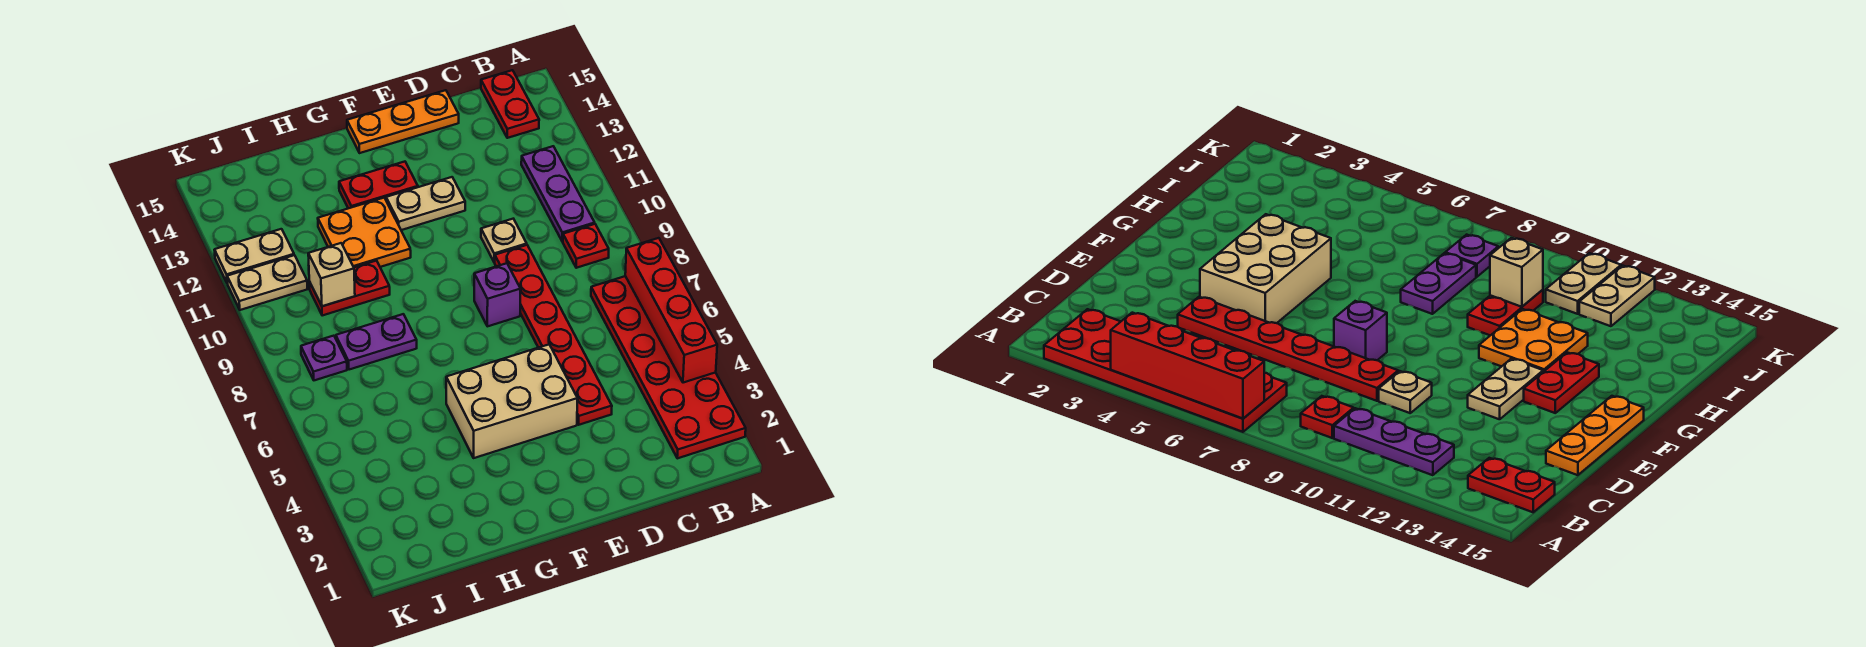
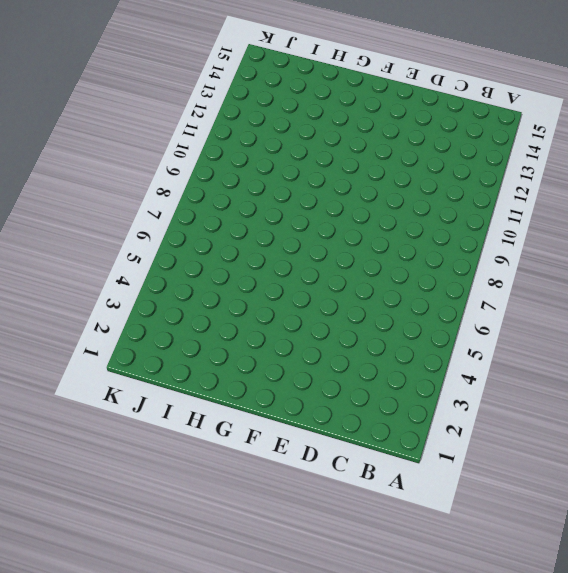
none -> red plate A2:B7 level 1
none -> red plate B9 level 1
none -> purple plate B10:B12 level 1

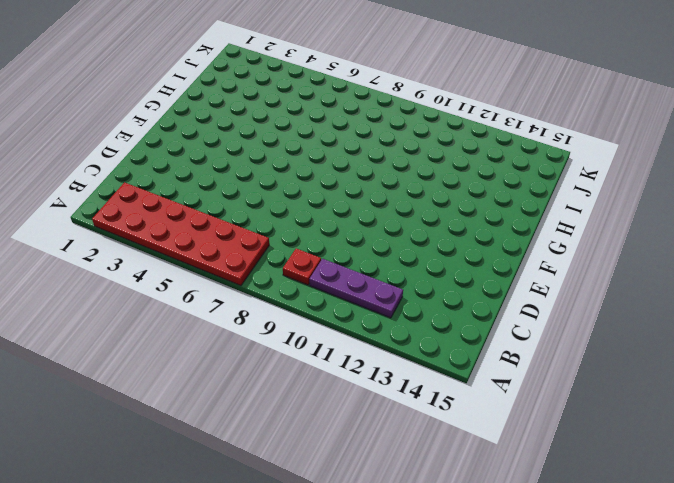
none -> red plate B14:B15 level 1
none -> red plate D4:D9 level 1
none -> tan plate D10 level 1

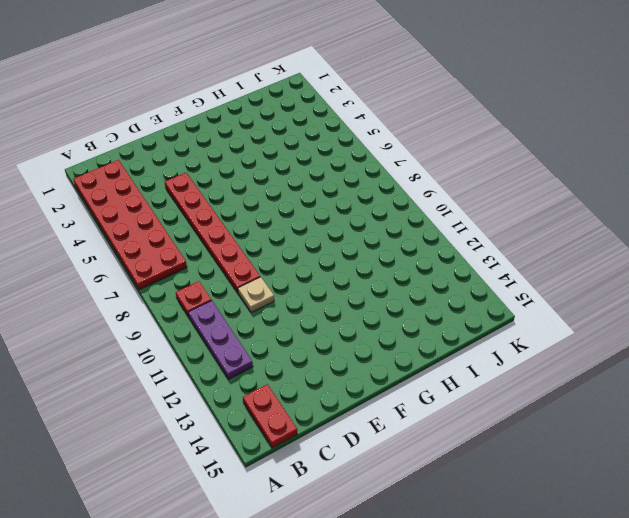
none -> orange plate D15:F15 level 1
none -> tan brick E4:G5 level 1
none -> purple brick E8 level 1

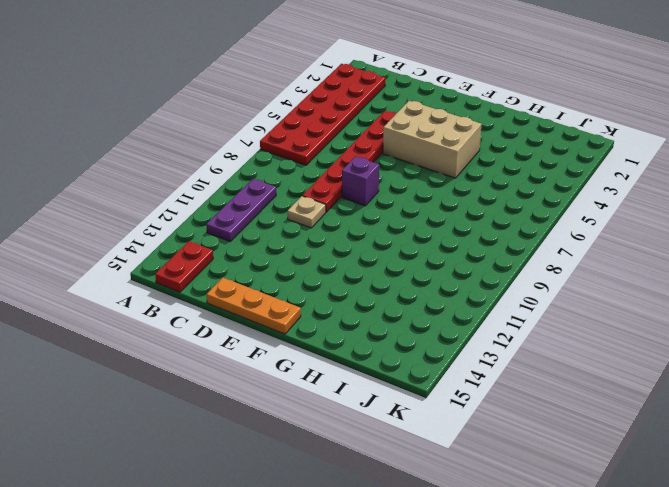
none -> red plate B9 level 1
none -> tan plate E12:F12 level 1
none -> red plate F13:G13 level 1

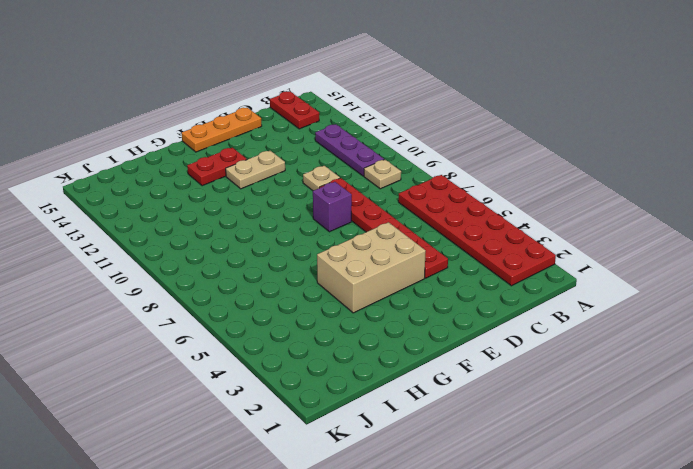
tan plate B9 level 1 -> red plate B9 level 1
none -> orange plate G11:H12 level 1
none -> purple plate H8:I8 level 1
none -> red plate H10:I10 level 1

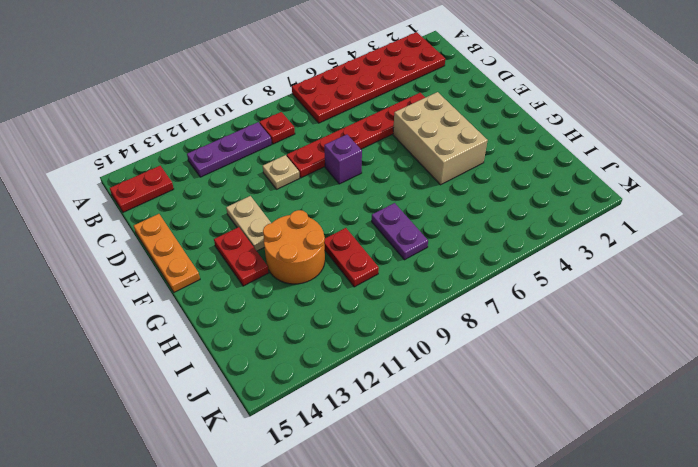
orange round brick G11:H12 level 1 -> orange plate G11:H12 level 1
none -> purple plate J8 level 1
none -> tan plate J11:K11 level 1
none -> tan plate J12:K12 level 1

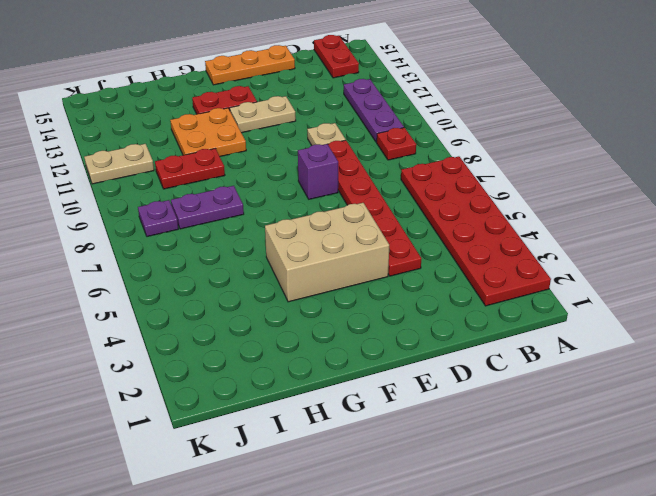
none -> tan plate J12:K12 level 1
none -> red brick A4:A7 level 2
none -> tan brick I10 level 2

